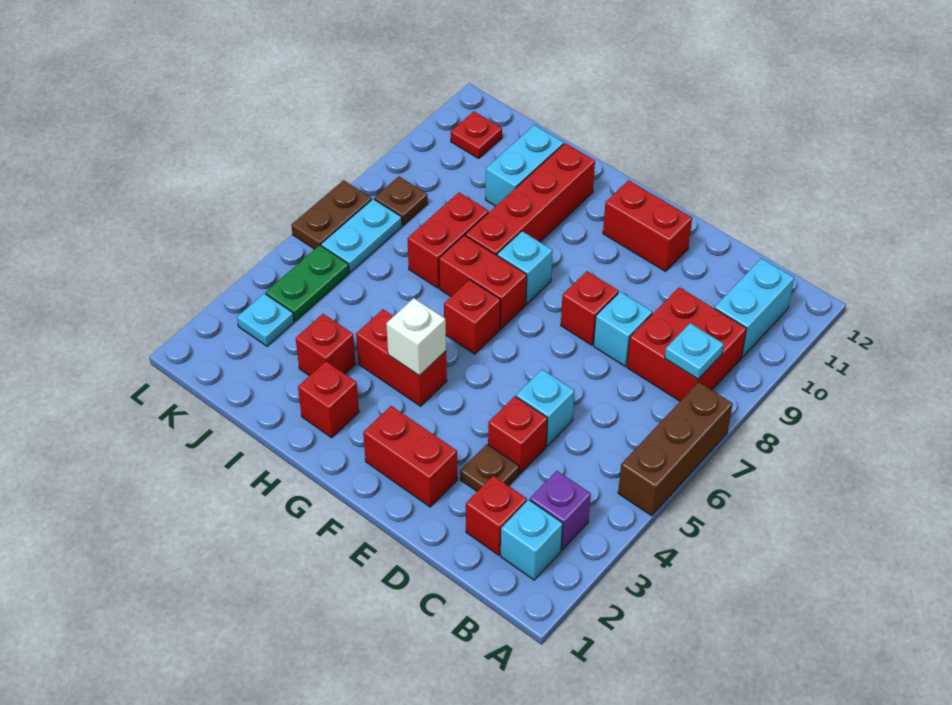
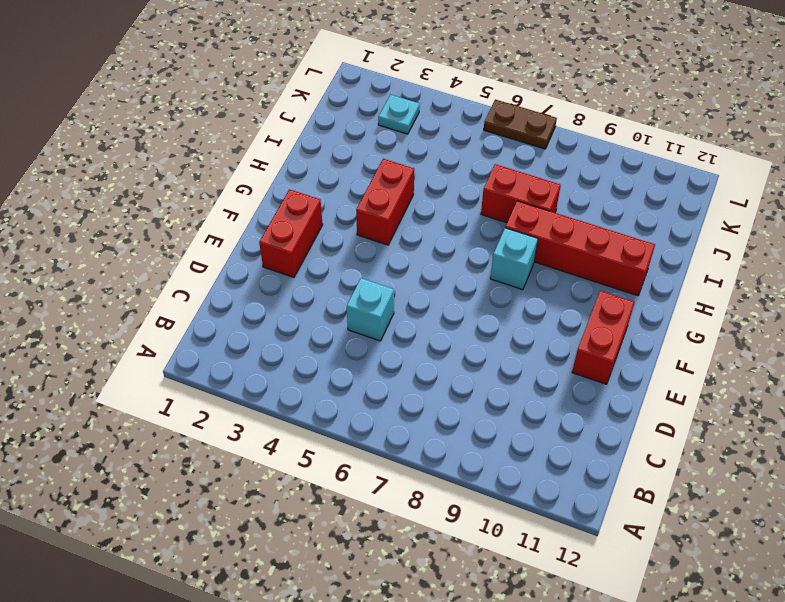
none -> brown brick A5:A7 level 1
none -> cyan brick B2 level 1
none -> purple brick B3 level 1
none -> red brick B8:C9 level 1

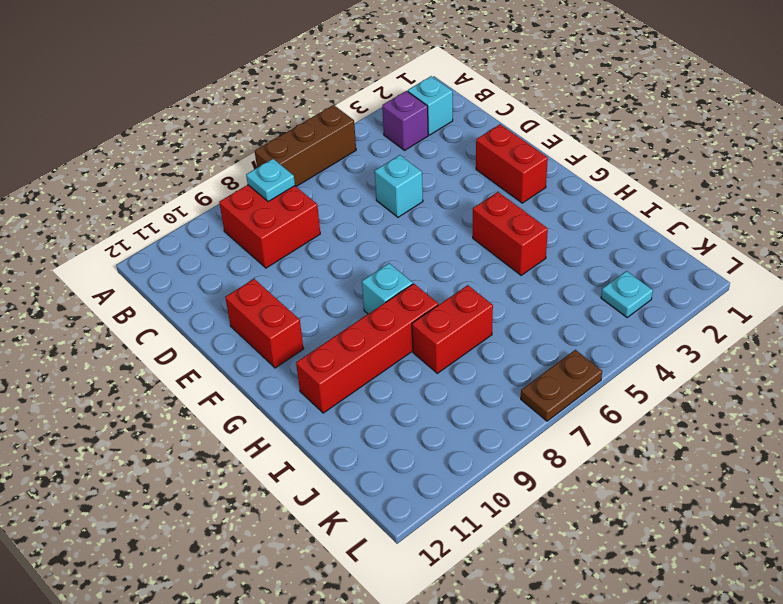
none -> cyan brick B10:B11 level 1
none -> red brick C2 level 1
none -> brown plate D3 level 1
none -> red brick D4 level 1

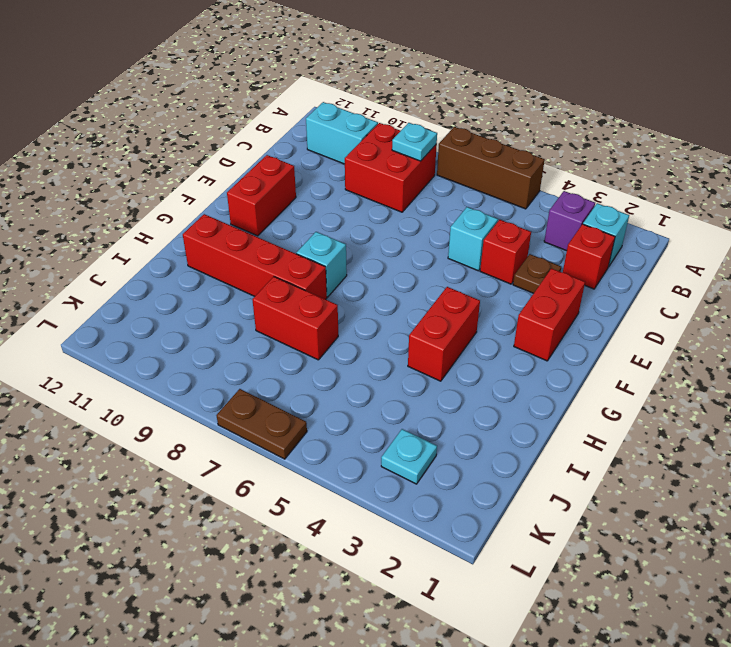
none -> cyan brick D8 level 1
none -> red brick E8 level 1
none -> red brick G6 level 1
none -> red brick G7:H7 level 1

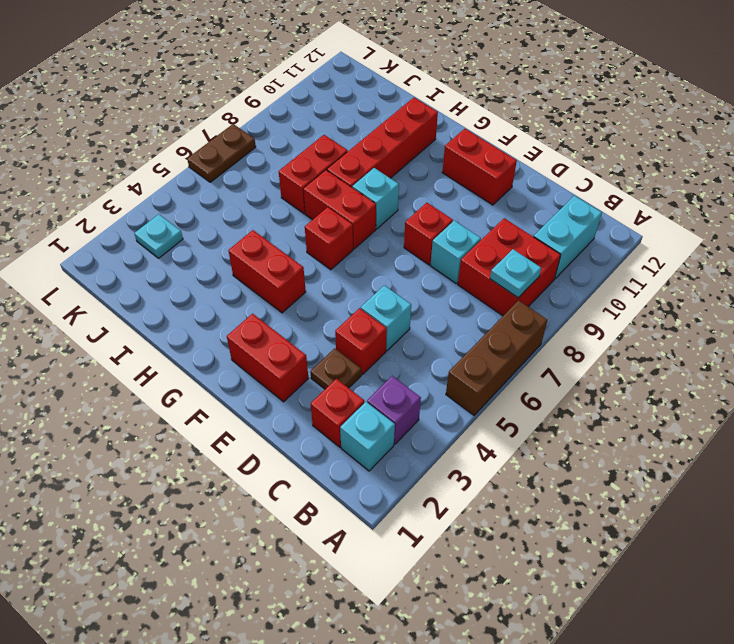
none -> red brick H2 level 1
none -> red brick I3 level 1
none -> cyan brick I10:I11 level 1
none -> green plate K4:K5 level 1

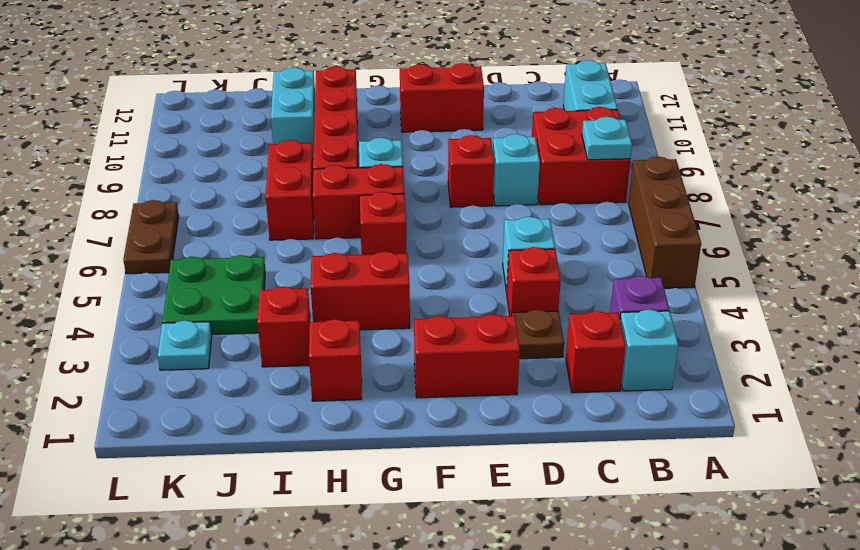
green plate J4:K5 level 1 -> green plate K4:K5 level 1
none -> cyan plate K6:K7 level 1
none -> brown plate K8 level 1
none -> red plate K11 level 1
none -> white brick G4 level 2

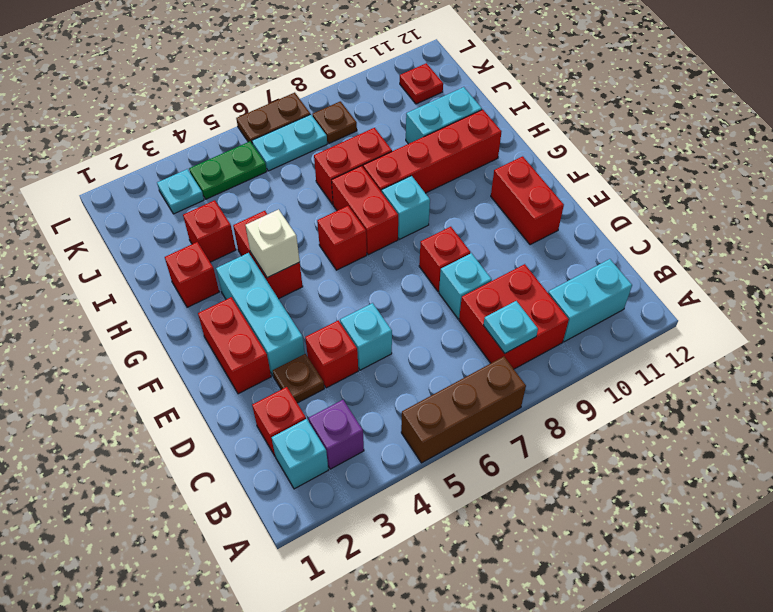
cyan brick E3:G3 level 1 -> none

